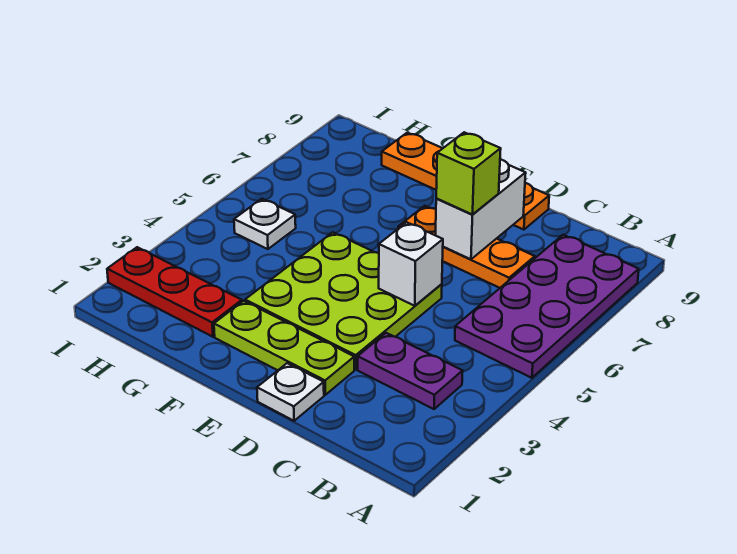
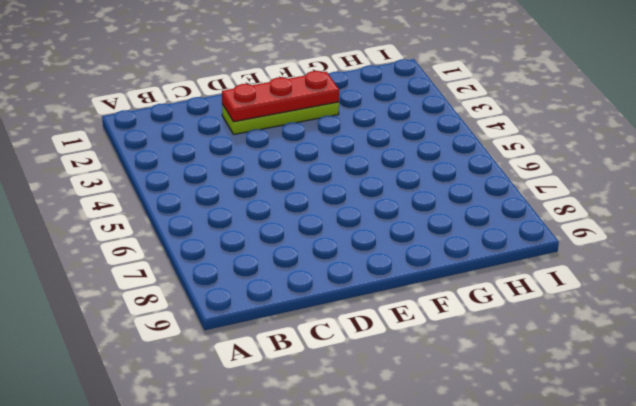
red plate D2:F2 level 2 -> red plate G2:I2 level 1
none -> purple plate A5:B8 level 1
none -> purple plate B3:C3 level 1
none -> orange plate C7:E7 level 1

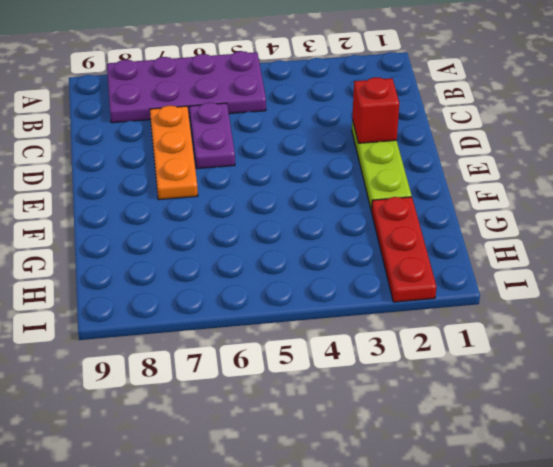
purple plate C6:D6 level 1 -> purple plate B3:C3 level 1
red brick D2 level 2 -> none
none -> white plate D1 level 1
none -> lime plate D3:F5 level 1
none -> orange plate D9:G9 level 1

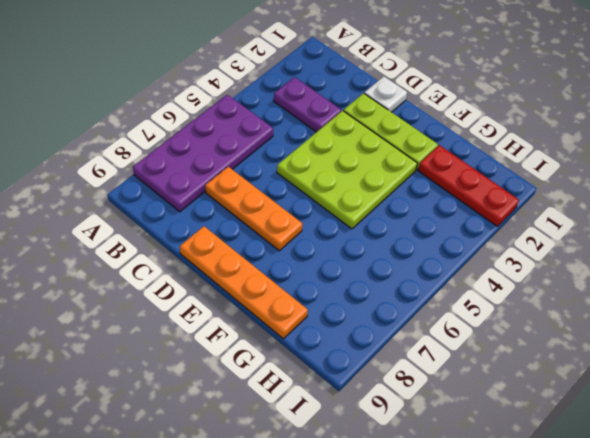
none -> white plate H5 level 1
none -> white brick D5 level 2
none -> white brick D7:D8 level 2

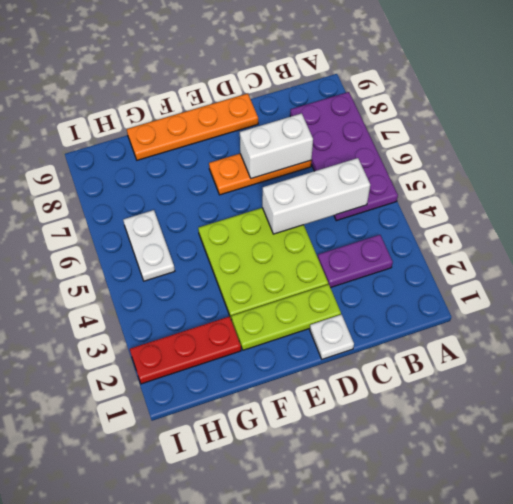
white brick B5:D5 level 2 -> white brick D5 level 2
white brick C7:D7 level 2 -> white brick D7:D8 level 2
white plate H5:H6 level 1 -> white plate H5 level 1
none -> lime brick D7 level 3

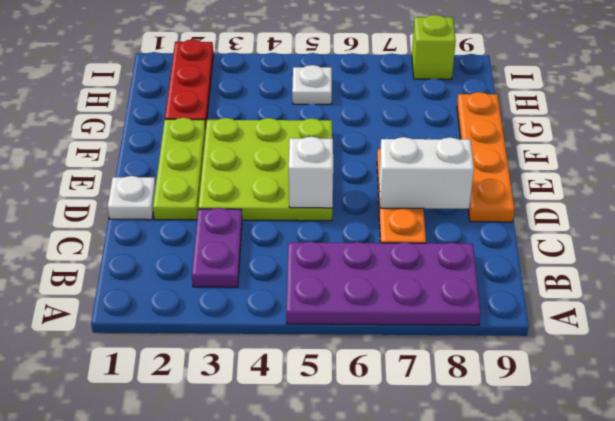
lime brick I8 level 1 -> lime brick D7 level 3

